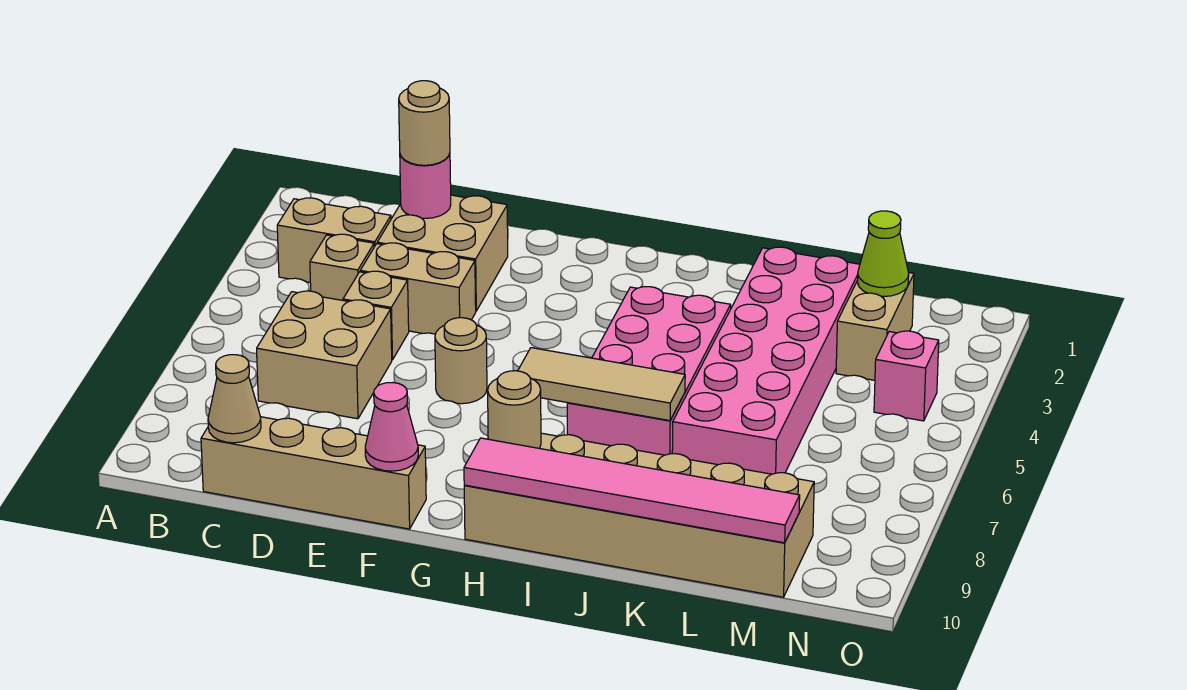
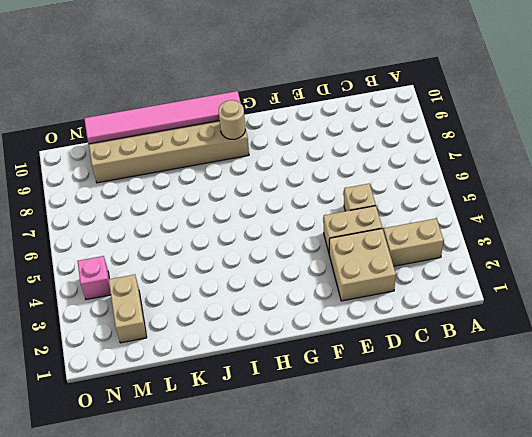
none -> tan brick C4 level 1
none -> tan brick C6:D7 level 1
none -> tan brick C10:F10 level 1

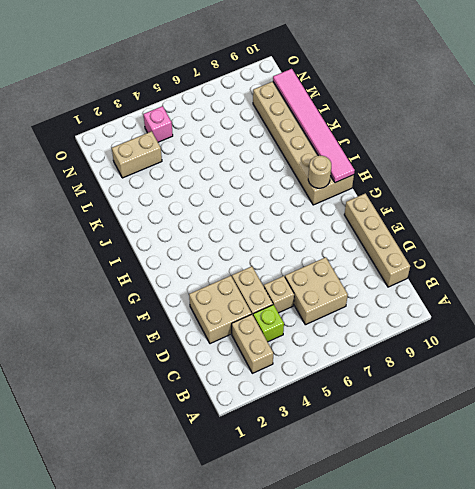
lime brick C4 level 1 -> tan brick C4 level 1
none -> tan round brick F6 level 1
none -> pink brick I4:J7 level 1
none -> pink brick K2:L7 level 1

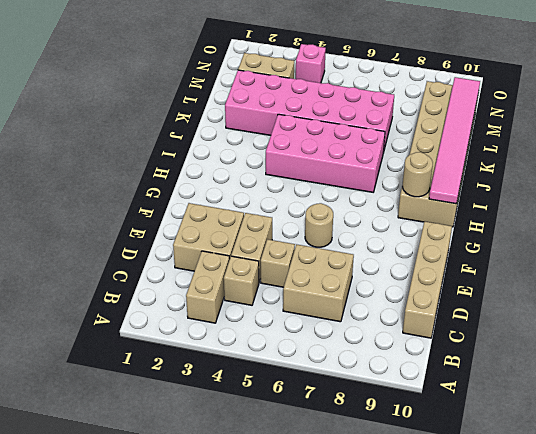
none -> tan cone C10 level 2
none -> pink round brick D2 level 2
none -> pink cone F10 level 2

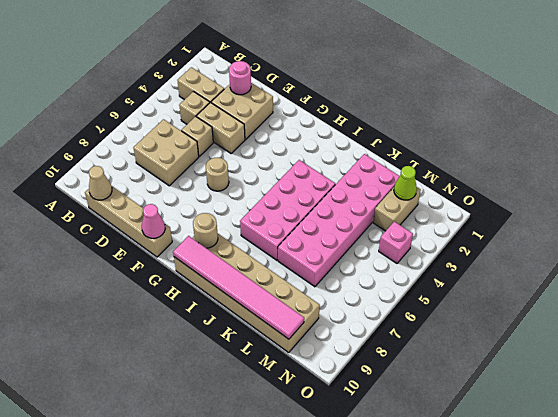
none -> tan tile H7:J7 level 2
none -> tan round brick D2 level 3

